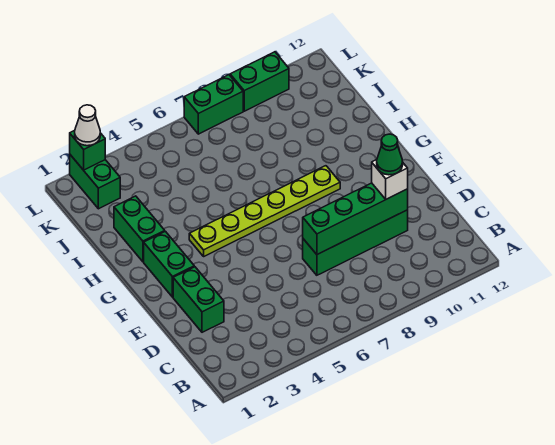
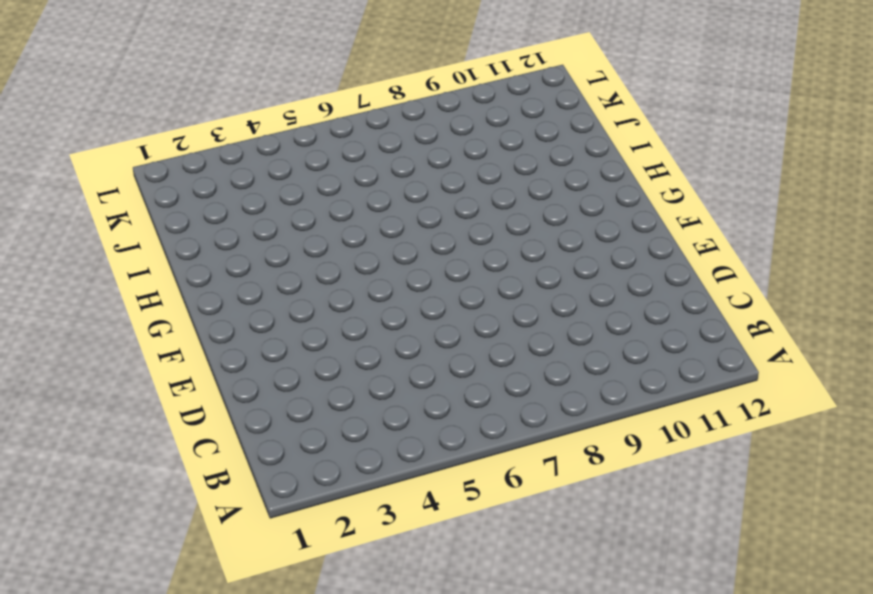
none -> green brick D2:E2 level 1
none -> green brick D7:D10 level 1
none -> green brick F2:G2 level 1

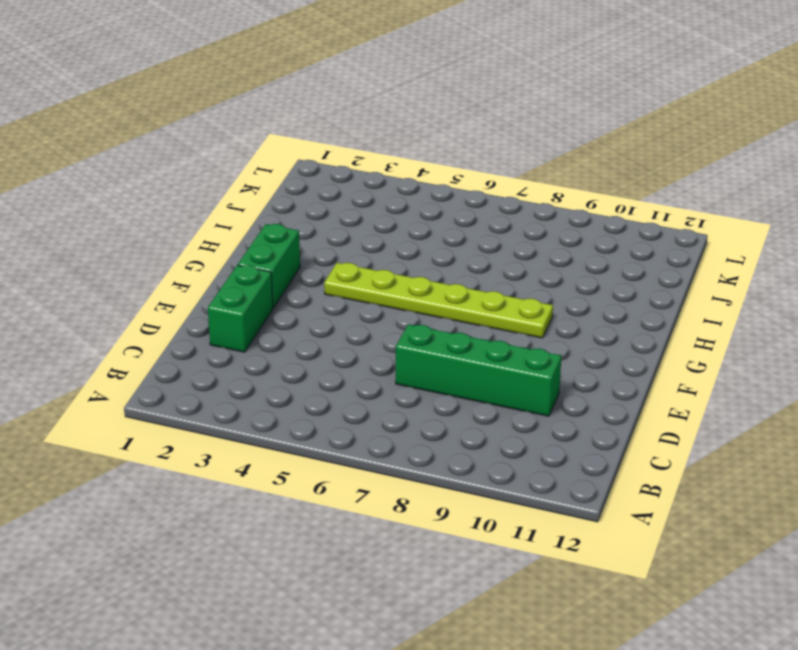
none -> green brick H2:I2 level 1
none -> green brick K2:L2 level 1
none -> green brick L7:L8 level 1

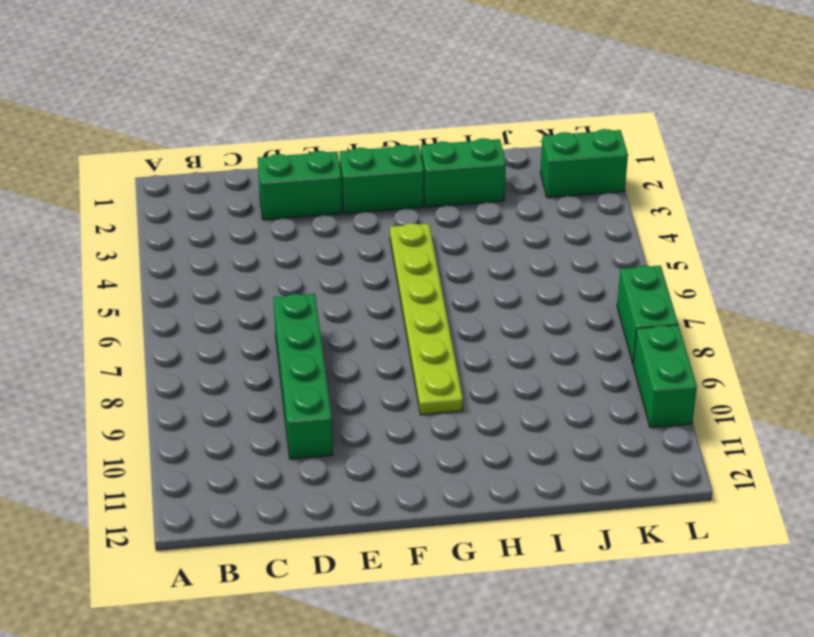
none -> green brick D7:D10 level 2
none -> green brick L2 level 2
none -> white brick D10 level 3

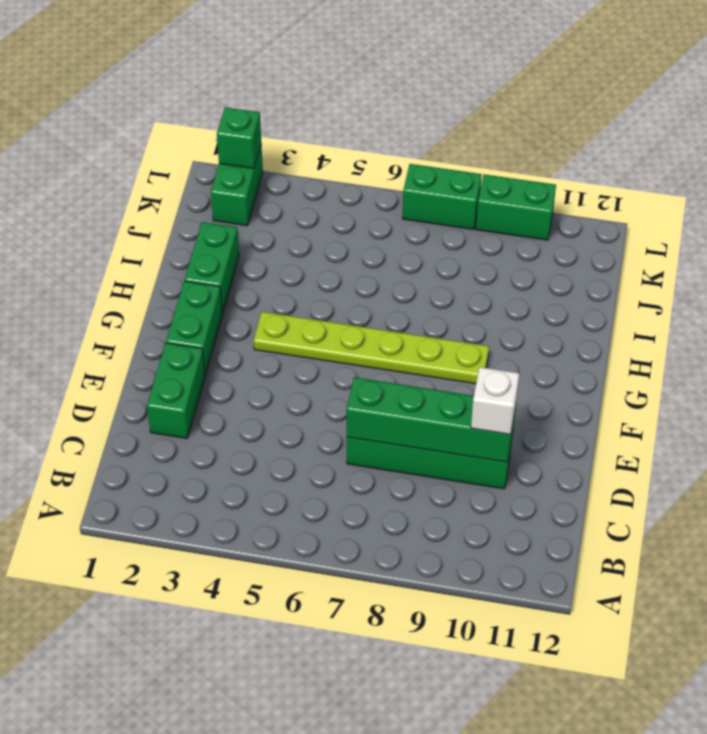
none -> white cone L2 level 3
none -> green cone D10 level 4

